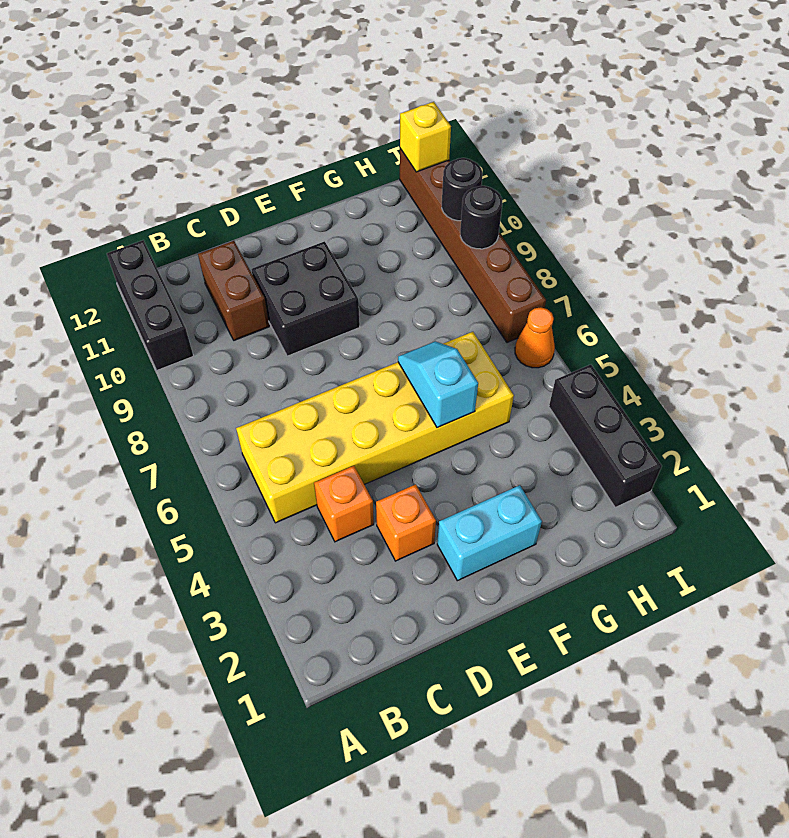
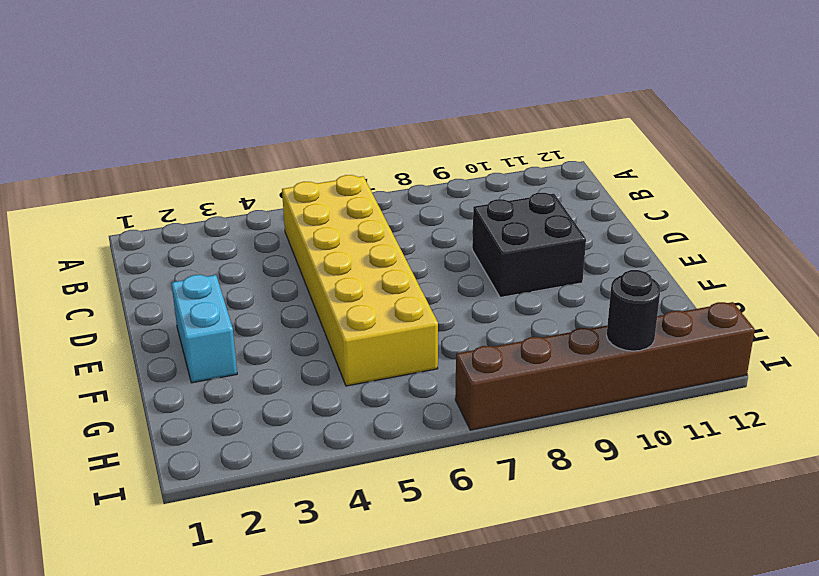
none -> black brick A10:A12 level 1
none -> orange brick C4 level 1
none -> brown brick C10:C11 level 1

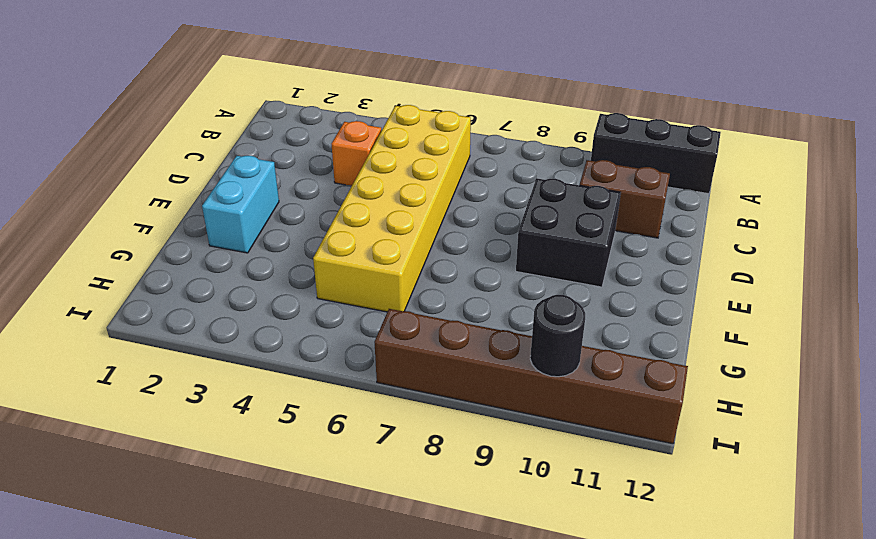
none -> orange brick D3 level 1
none -> black brick I2:I4 level 1
none -> orange cone I6 level 1

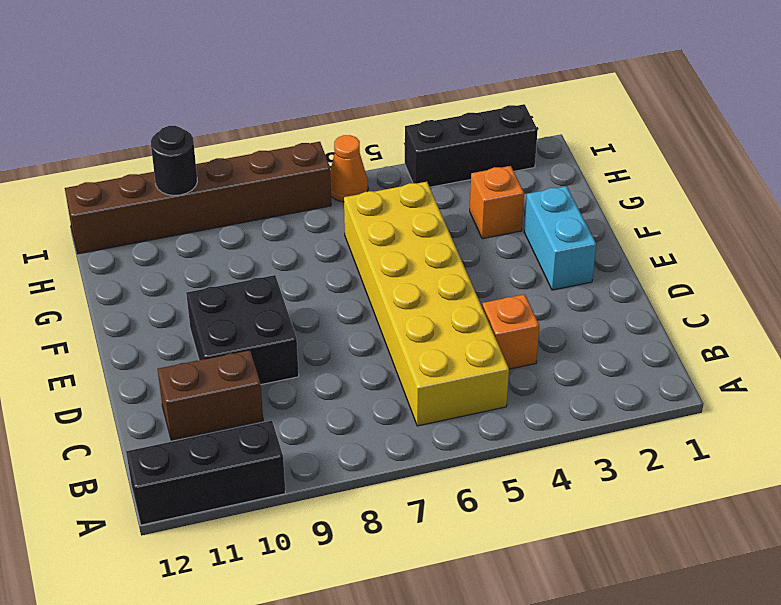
orange brick G3 level 1 -> orange brick D3 level 1
none -> cyan slope F5:F6 level 2 top 5
none -> black round brick I9 level 2
none -> yellow brick I12 level 2

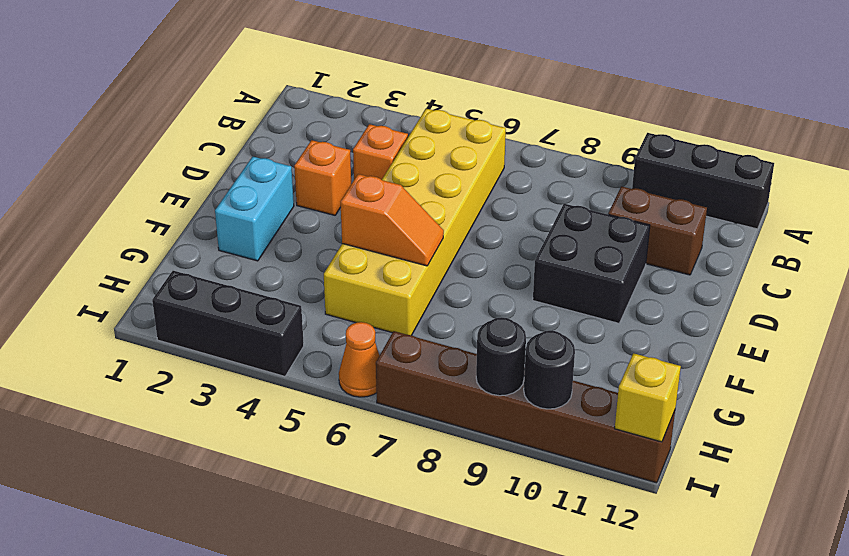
orange slope F5:F6 level 2 top 5 -> cyan slope F5:F6 level 2 top 5

